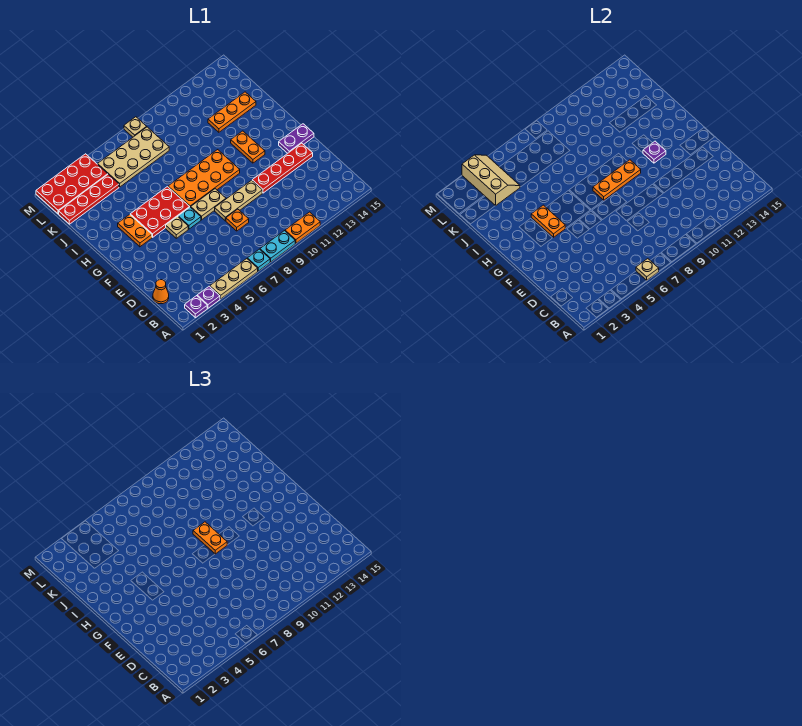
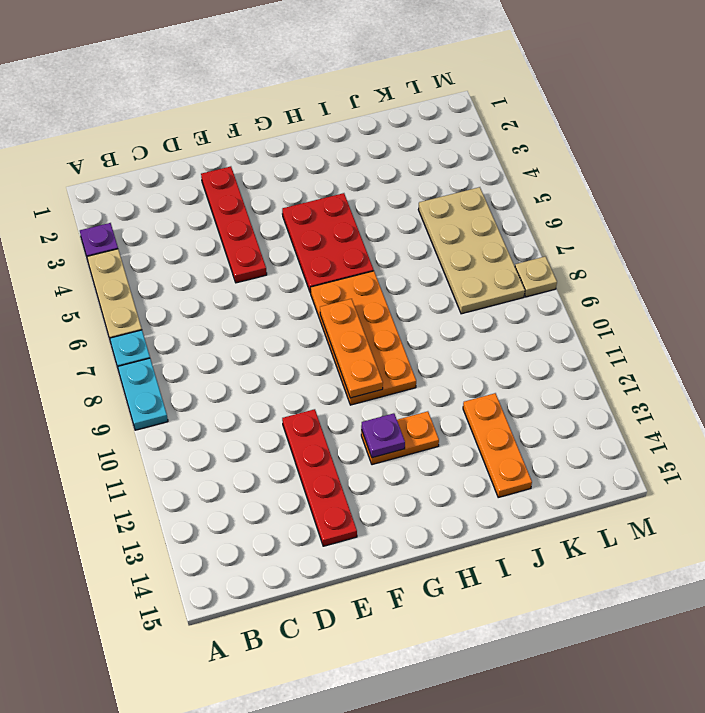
red plate E2:E5 level 1 -> red plate K1:K4 level 1
none -> purple plate A2 level 1
none -> orange plate A10:A11 level 1
none -> orange cone C1 level 1

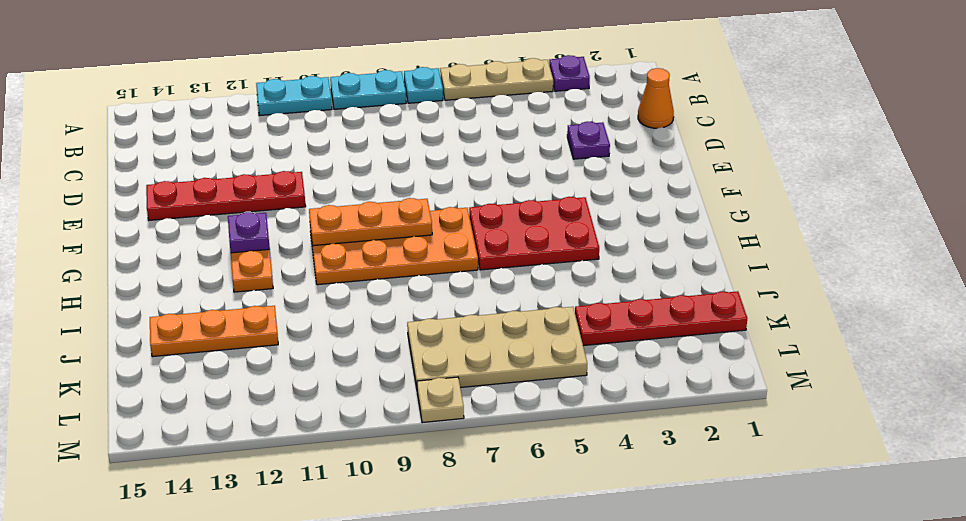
cyan plate A10:A11 level 1 -> orange plate A10:A11 level 1
purple plate D3 level 1 -> purple plate A2 level 1
none -> orange plate D8 level 1
none -> tan plate E8:E10 level 1
none -> tan plate F5 level 1

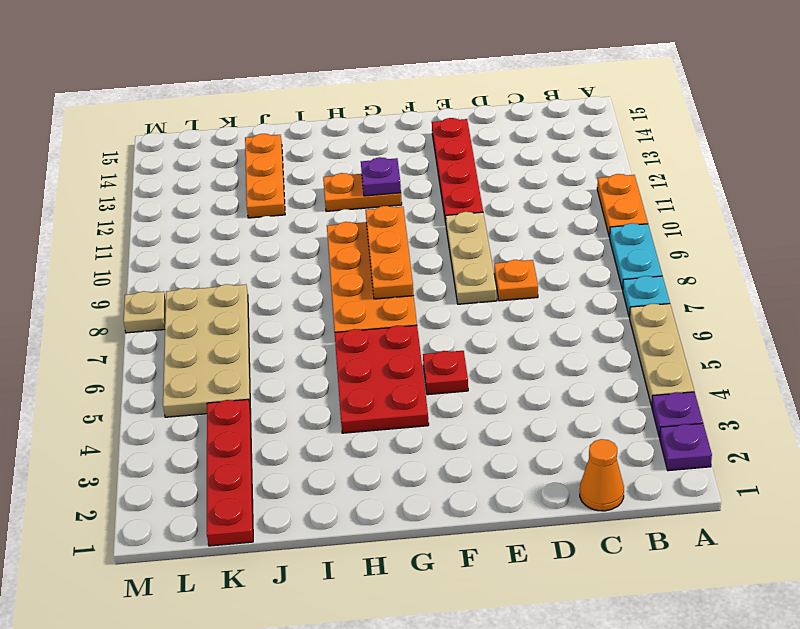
red plate F5 level 1 -> tan plate F5 level 1
none -> cyan plate F6 level 1
none -> tan plate F7:F8 level 1
none -> purple plate F14:F15 level 1

